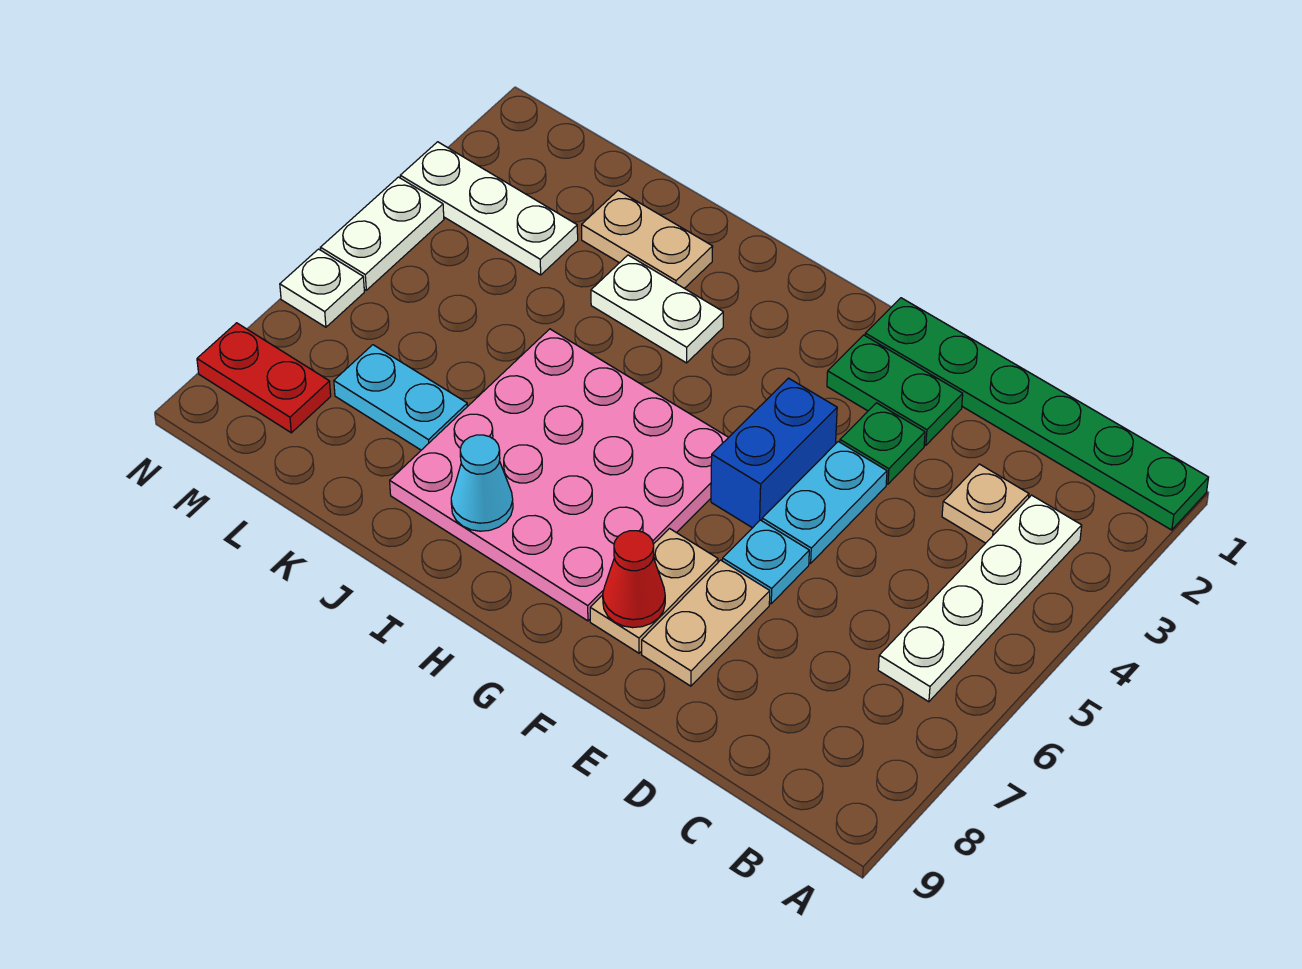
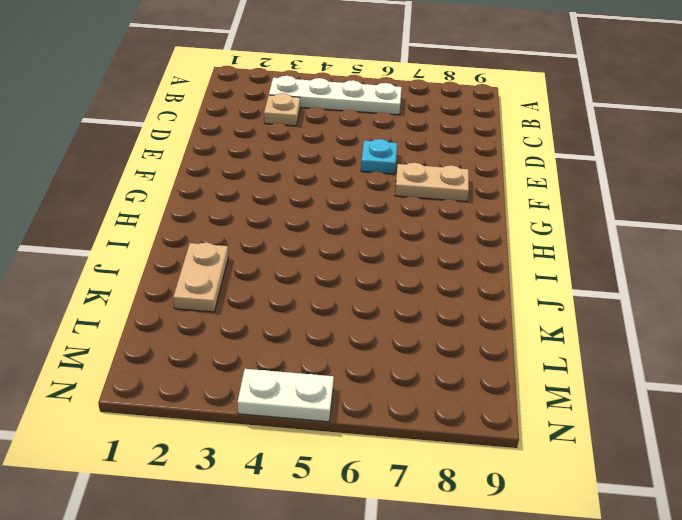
none -> green plate A1:F1 level 1
none -> green plate E2:F2 level 1
none -> green plate E3 level 1

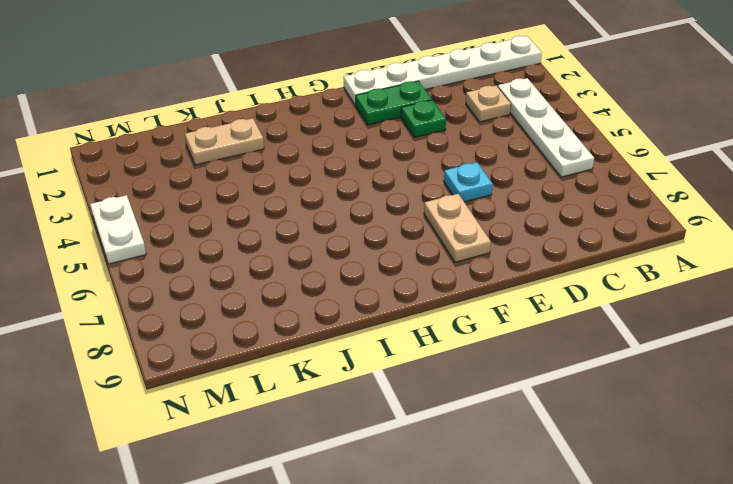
white plate A1:F1 level 1 -> green plate A1:F1 level 1
none -> cyan plate E4:E5 level 1
none -> tan plate E7:E8 level 1
none -> blue brick F4:F5 level 1

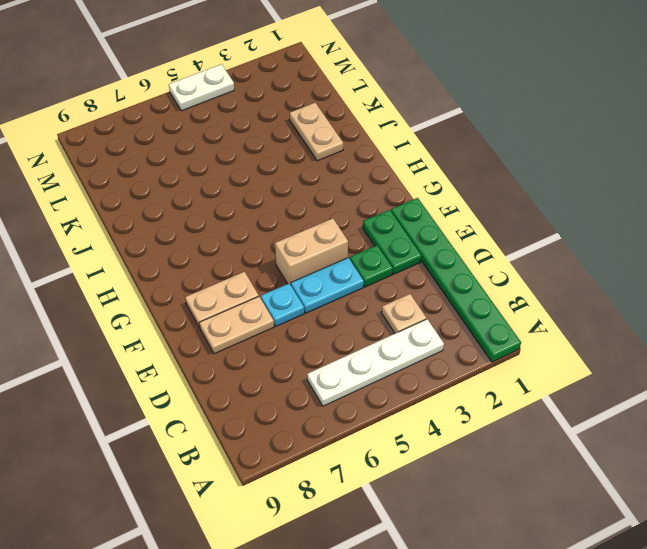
tan brick F4:F5 level 1 -> blue brick F4:F5 level 1
none -> pink plate G5:J8 level 1
none -> white plate I3:J3 level 1
none -> cyan plate K7:L7 level 1

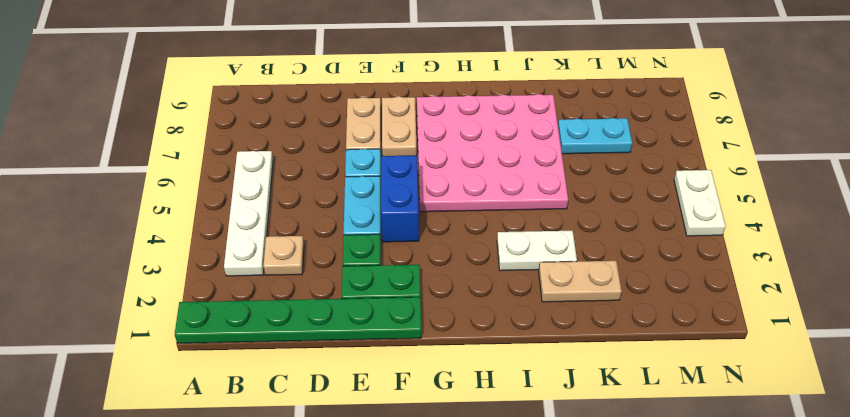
none -> white plate L3:N3 level 1
none -> red plate M8:N8 level 1
none -> white plate N6 level 1

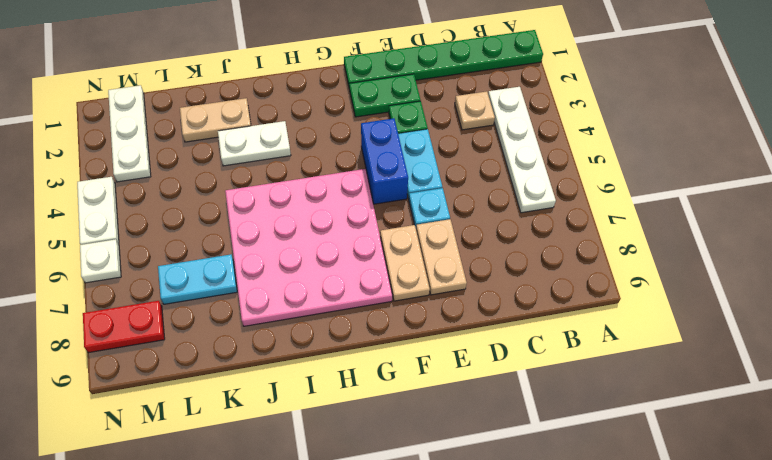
white plate M1:M3 level 1 -> white plate L3:N3 level 1
none -> red cone F8 level 2
none -> cyan cone I8 level 2

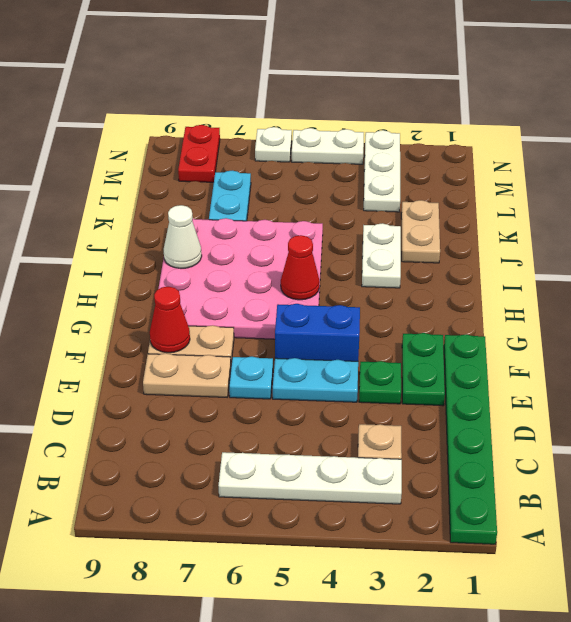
red cone H5 level 2 -> none
white cone I8 level 2 -> cyan cone I8 level 2

